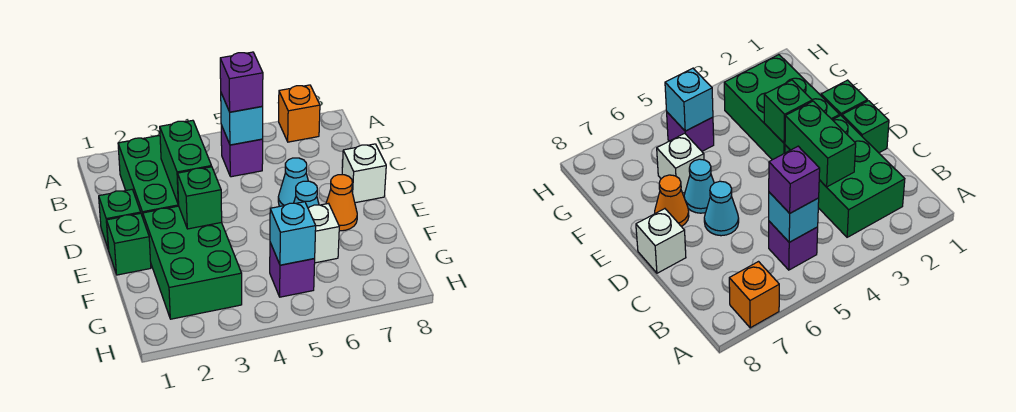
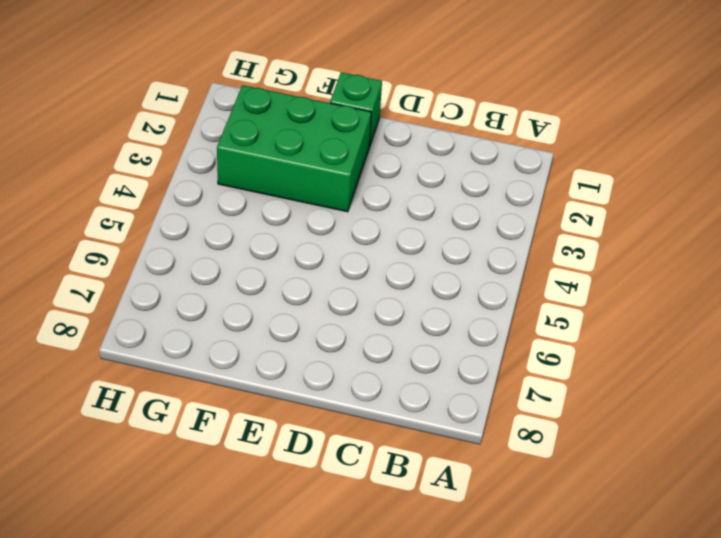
none -> orange brick A7 level 1
none -> green brick B2:D3 level 1
none -> purple brick B5 level 1

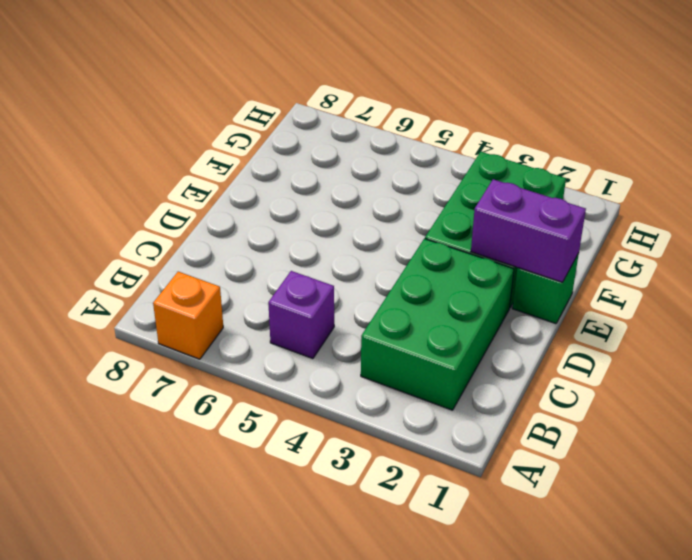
purple brick E1:E2 level 2 -> none
none -> green brick D1 level 1
none -> cyan cone D6 level 1
none -> white brick D8 level 1

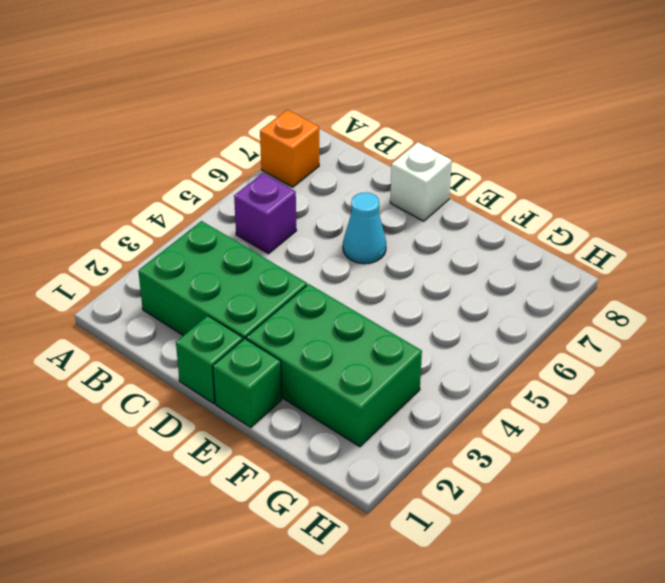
none -> cyan cone E6 level 1
none -> orange cone E7 level 1
none -> white brick F6 level 1

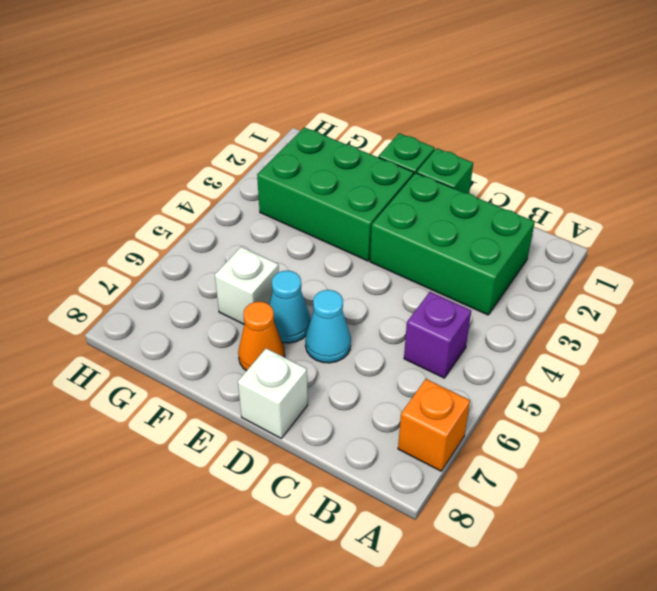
none -> purple brick G5 level 1
none -> cyan brick B5 level 2
none -> green brick C3:D3 level 2

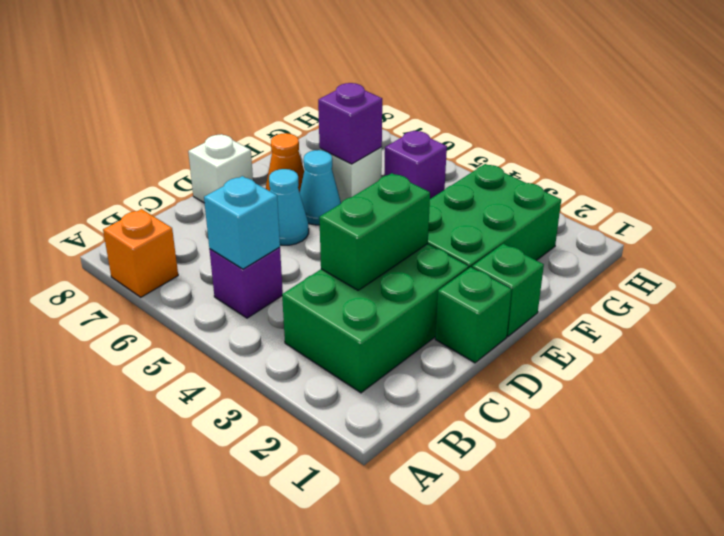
purple brick F6 level 2 -> purple brick B5 level 3
none -> green brick E3 level 2
none -> cyan brick G5 level 2

